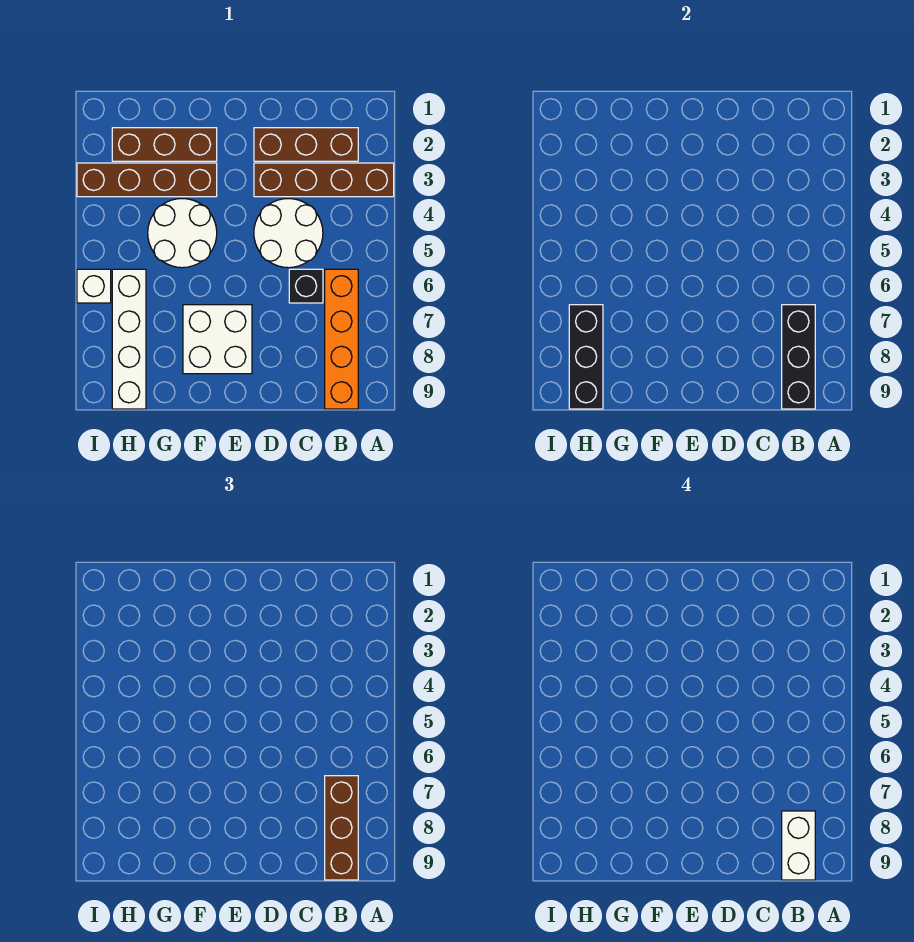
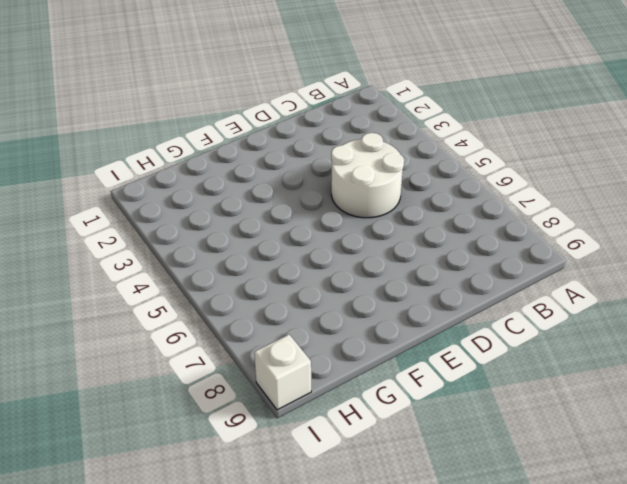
white brick I9 level 1 -> white brick I6 level 1
none -> brown brick A3:D3 level 1
none -> brown brick B2:D2 level 1
none -> orange brick B6:B9 level 1

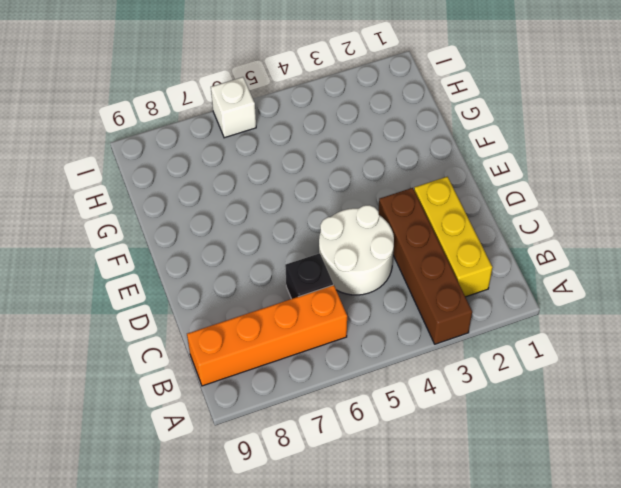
yellow brick B2:D2 level 1 -> brown brick B2:D2 level 1
none -> white brick E7:F8 level 1
none -> brown brick F2:H2 level 1
none -> brown brick F3:I3 level 1

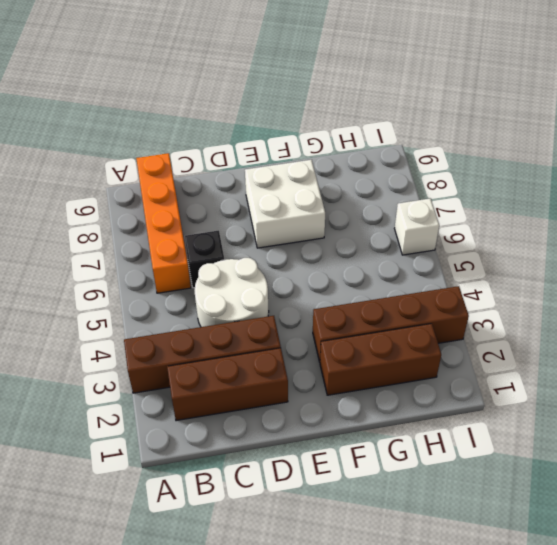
none -> white round brick F4:G5 level 1
none -> white brick H6:H9 level 1
none -> black brick B7:B9 level 2

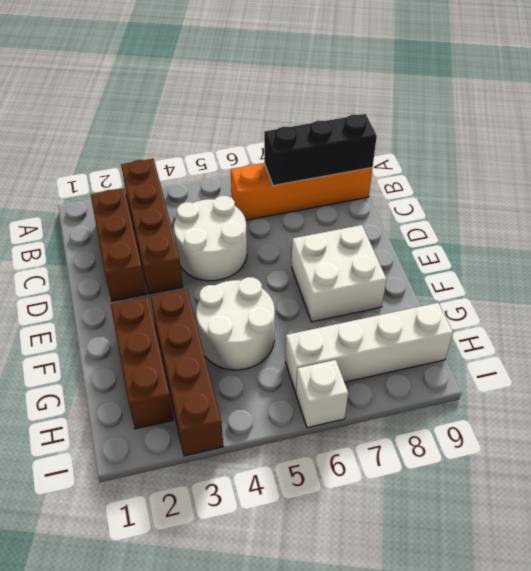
none -> black brick C6 level 1
none -> black brick H7:H9 level 2
none -> brown brick B7:B9 level 3

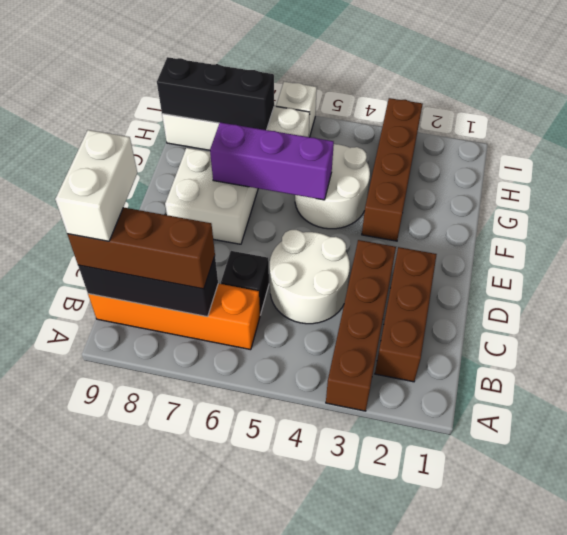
white brick B9:C9 level 4 -> white brick B8:B9 level 4
purple brick F5:F7 level 2 -> none
none -> brown brick F2:H2 level 1

